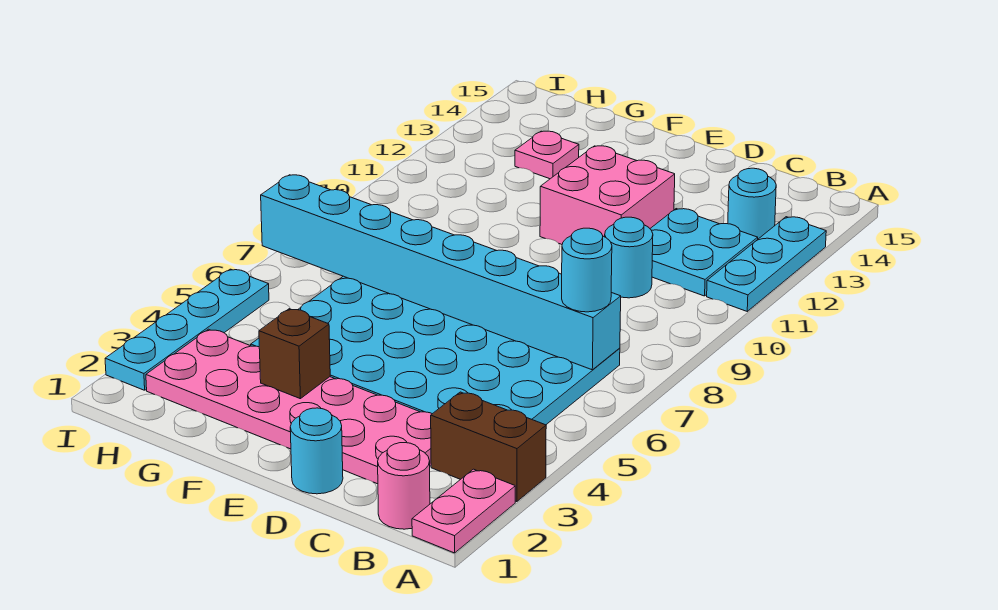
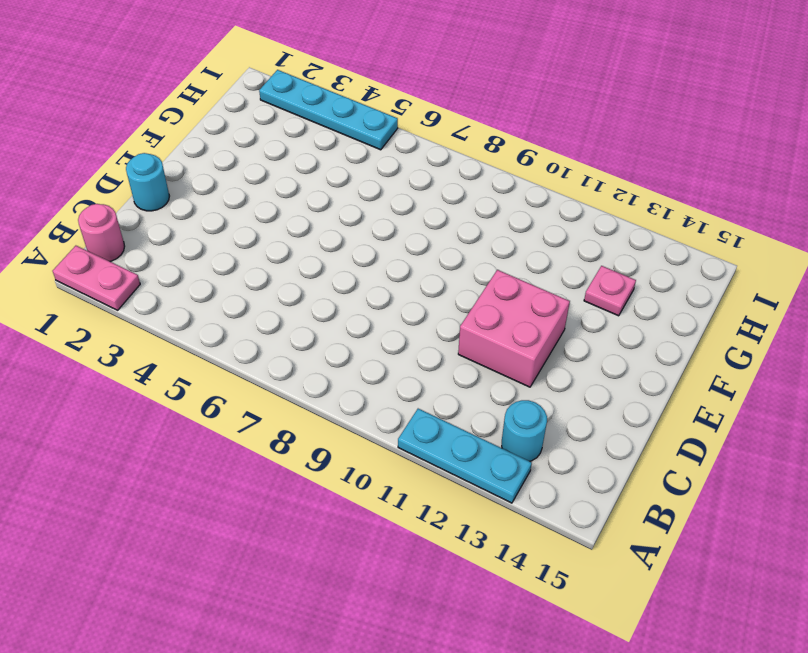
none -> brown brick A3:B3 level 1
none -> cyan plate B4:G7 level 1
none -> cyan plate B11:C12 level 1

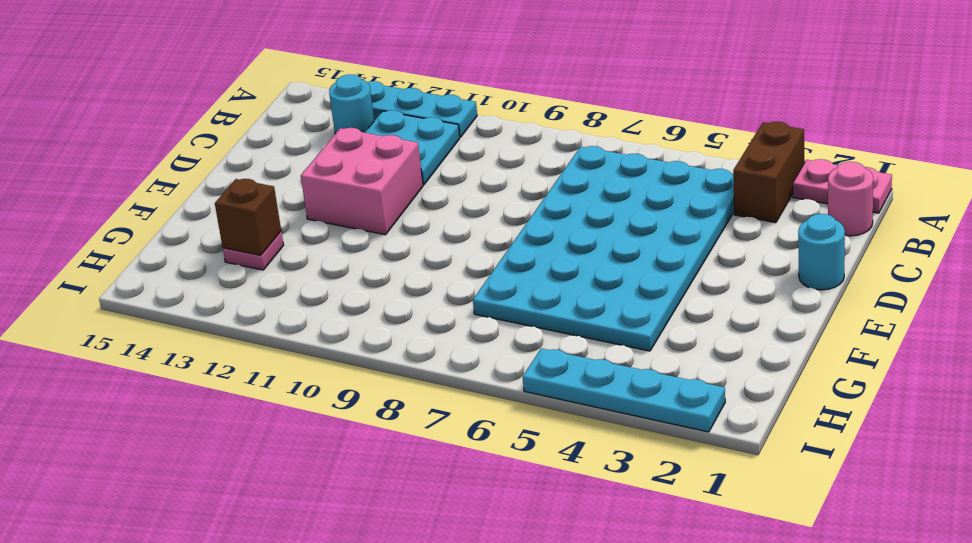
brown brick G13 level 2 -> brown brick F3 level 2
none -> pink plate C2:H3 level 1
none -> cyan round brick C10 level 1
none -> cyan brick B7:I7 level 2

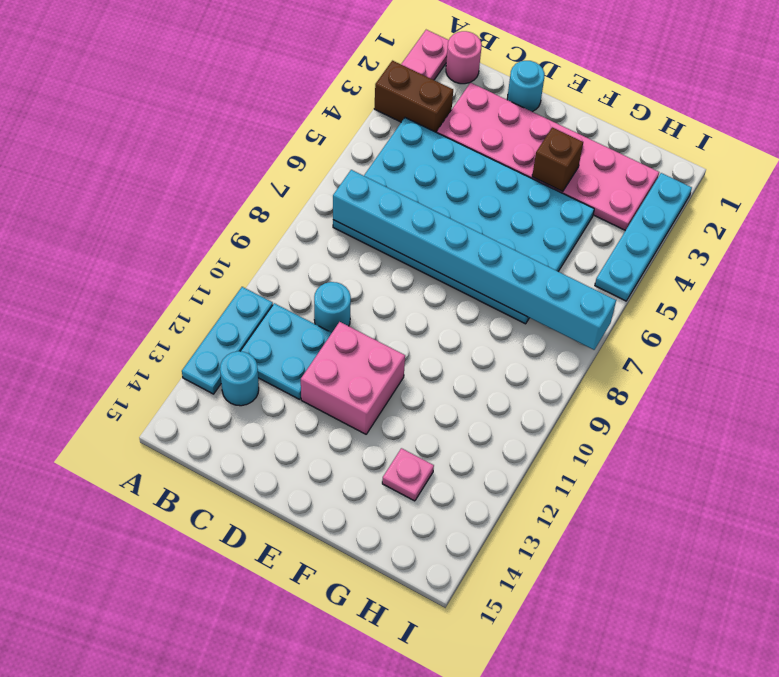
none -> cyan round brick B7 level 3

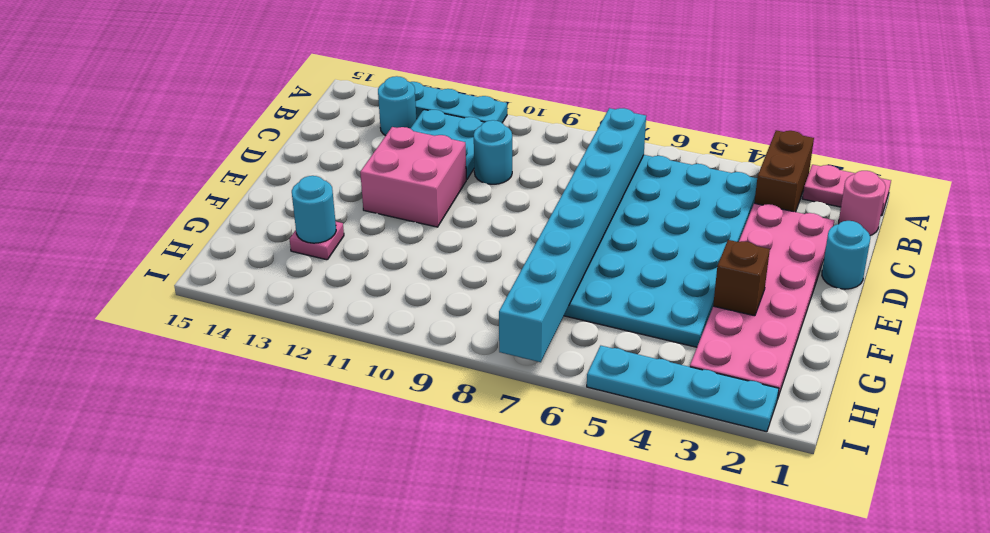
cyan round brick G13 level 2 -> cyan round brick B7 level 3

